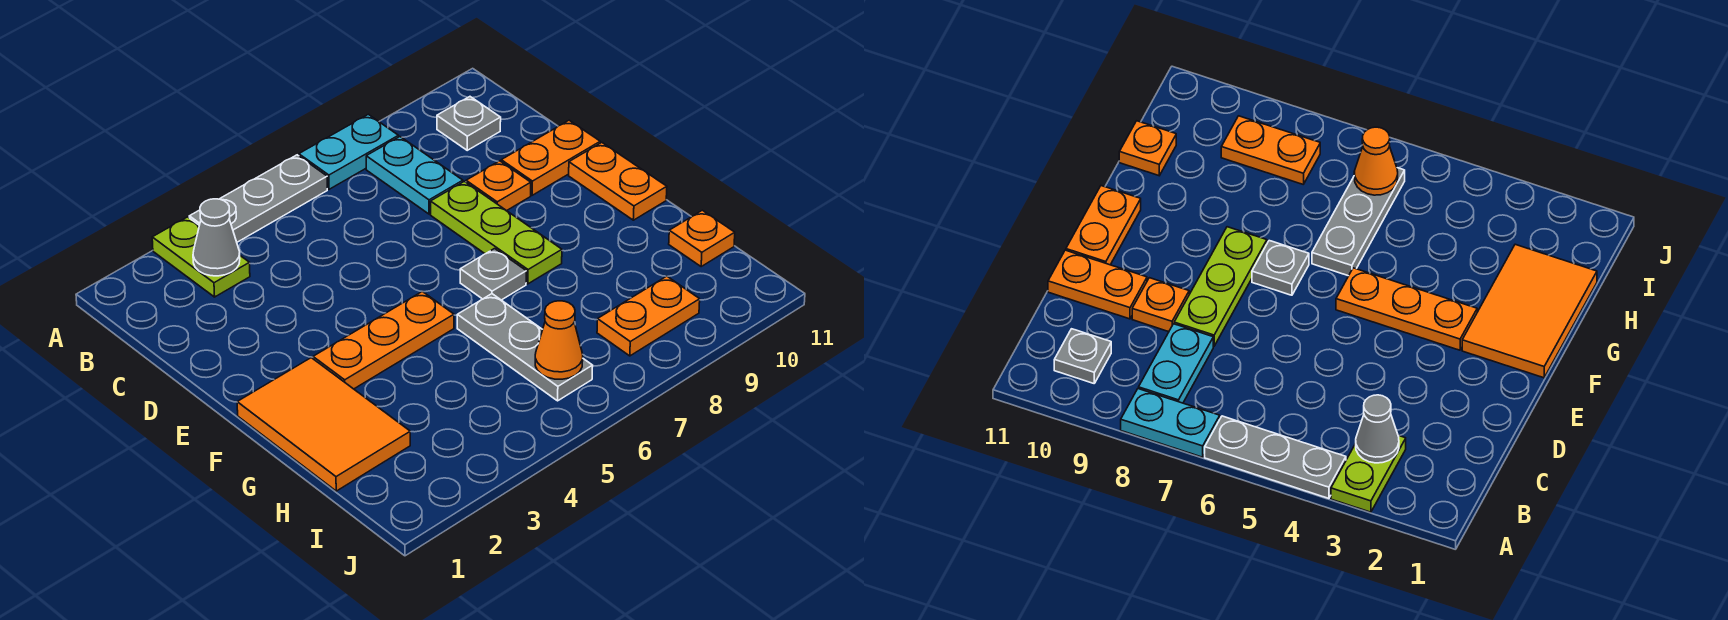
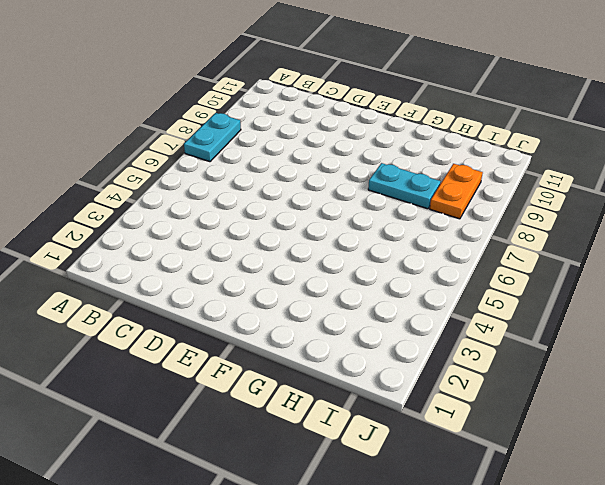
cyan plate G8:H8 level 1 -> cyan plate B8:C8 level 1
none -> lime plate A3:B3 level 1
none -> grey plate A4:A6 level 1
none -> grey plate B10 level 1

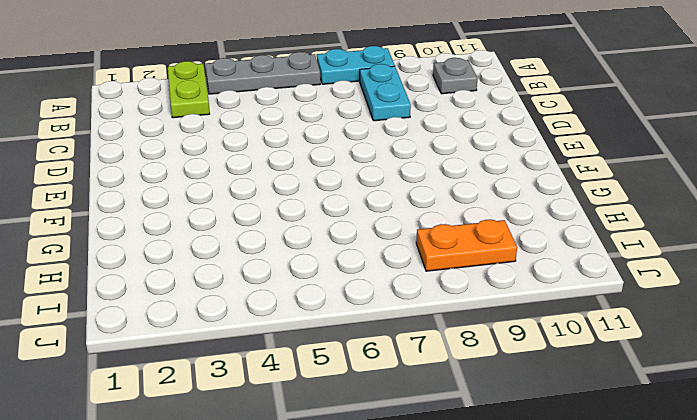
none -> lime plate D8:F8 level 1
none -> orange plate D9 level 1
none -> orange plate D10:D11 level 1

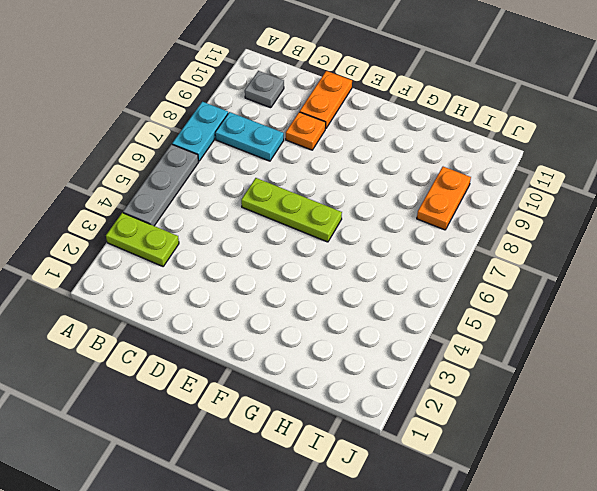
lime plate D6:F6 level 1 -> lime plate D8:F8 level 1
none -> orange plate E11:F11 level 1
none -> orange tile F1:H2 level 1
none -> orange plate F3:F5 level 1

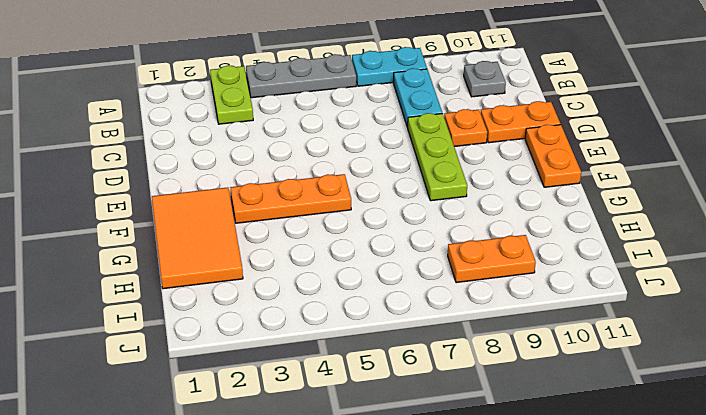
none -> grey plate F7 level 1
none -> grey plate G6:I6 level 1
none -> orange plate H11 level 1

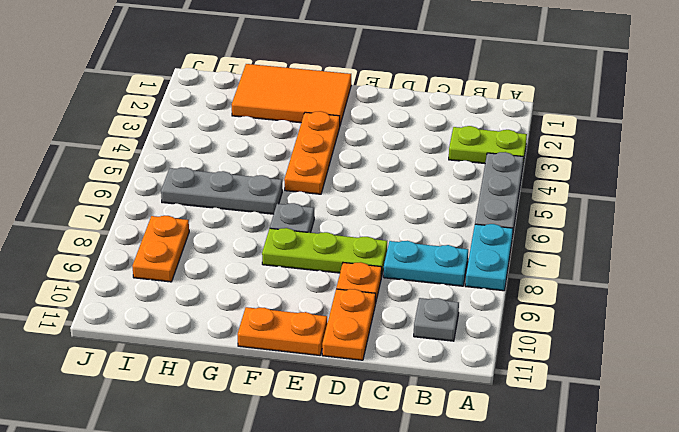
none -> orange plate H11 level 1
none -> grey cone B3 level 2
none -> orange cone I6 level 2

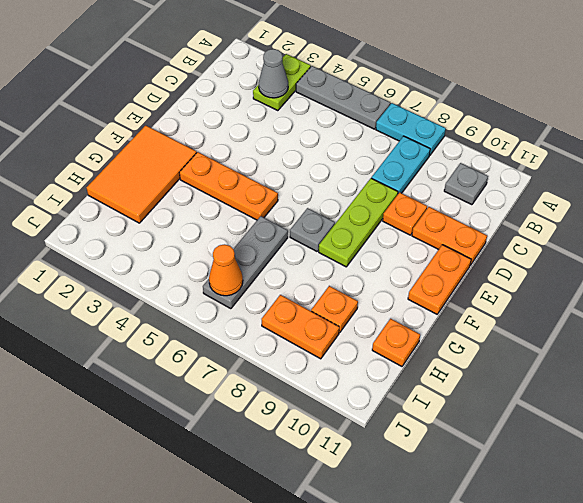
orange plate H9 level 1 -> none

